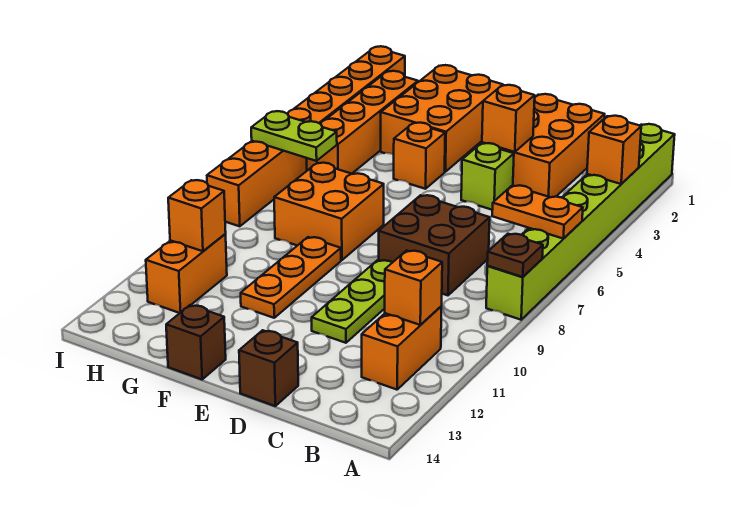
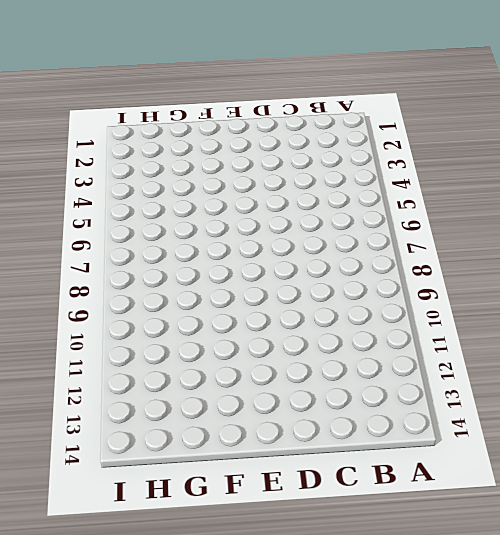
none -> lime brick A1:A8 level 1
none -> orange brick B11:B12 level 1
none -> orange brick C1:D3 level 1

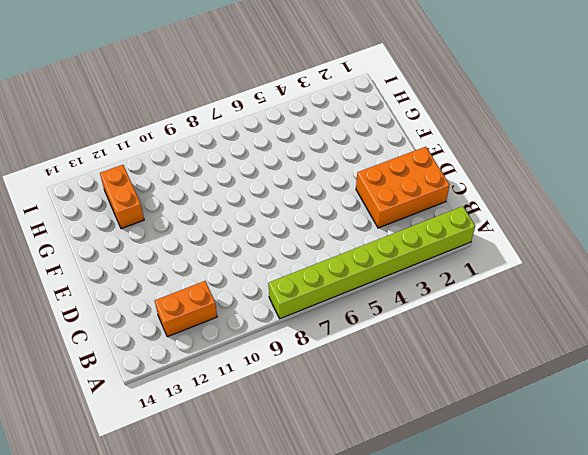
orange brick G12:H12 level 1 -> orange brick H11:H12 level 1
none -> brown brick C7:D8 level 1
none -> lime brick D4 level 1
none -> lime plate D9:D11 level 1

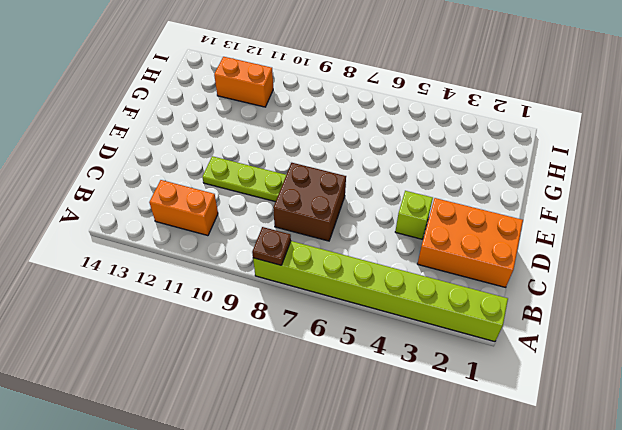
none -> brown brick D14 level 1
none -> orange brick F1:G3 level 1
none -> orange brick F4 level 1

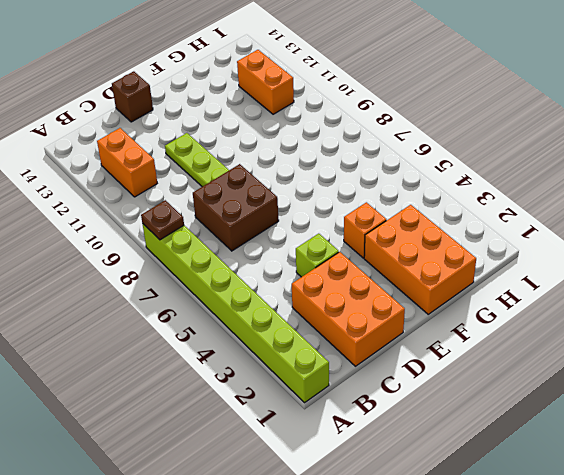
none -> orange brick F7:G8 level 1
none -> orange plate F9:F11 level 1
none -> brown brick F14 level 1

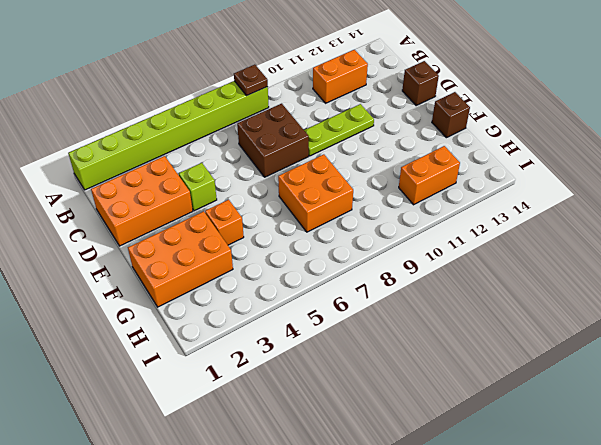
none -> orange plate F9:F11 level 1
none -> orange brick H2:H5 level 1
none -> orange brick I1:I8 level 1

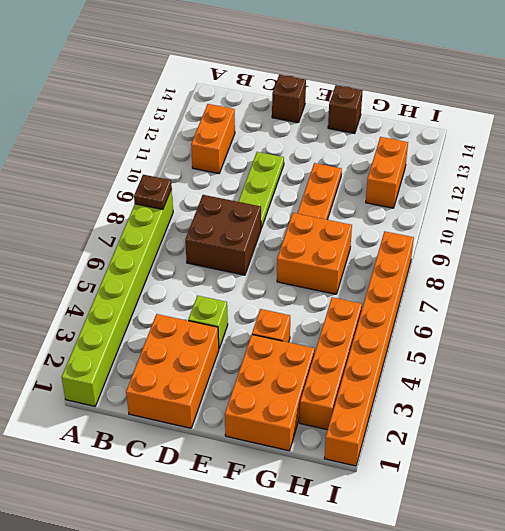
none -> orange brick A3 level 2
none -> orange plate A6:B6 level 2
none -> orange brick B11 level 2

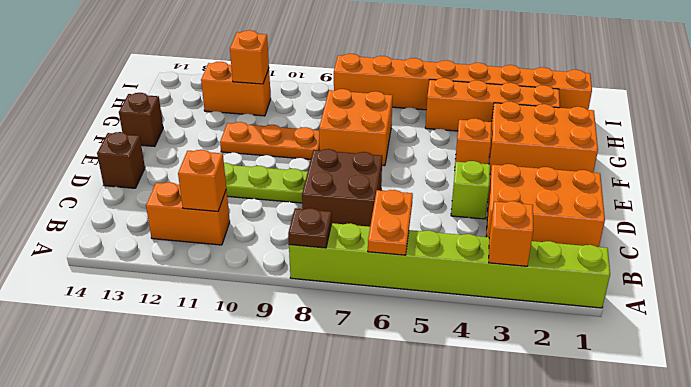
none -> orange brick D3 level 2
none -> lime plate H6:I6 level 2

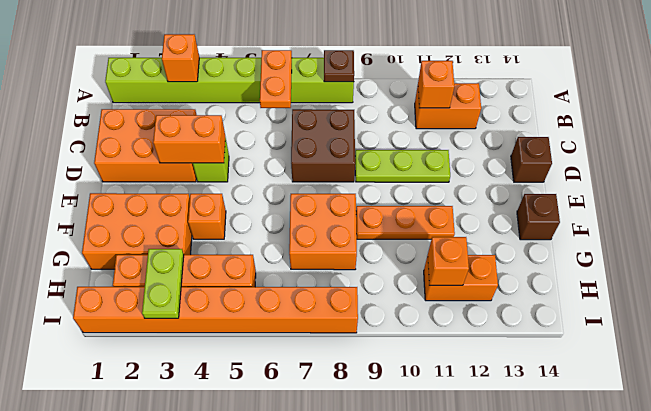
orange brick D3:D4 level 2 -> orange brick D3 level 2
lime plate H3:I3 level 2 -> lime plate H6:I6 level 2

